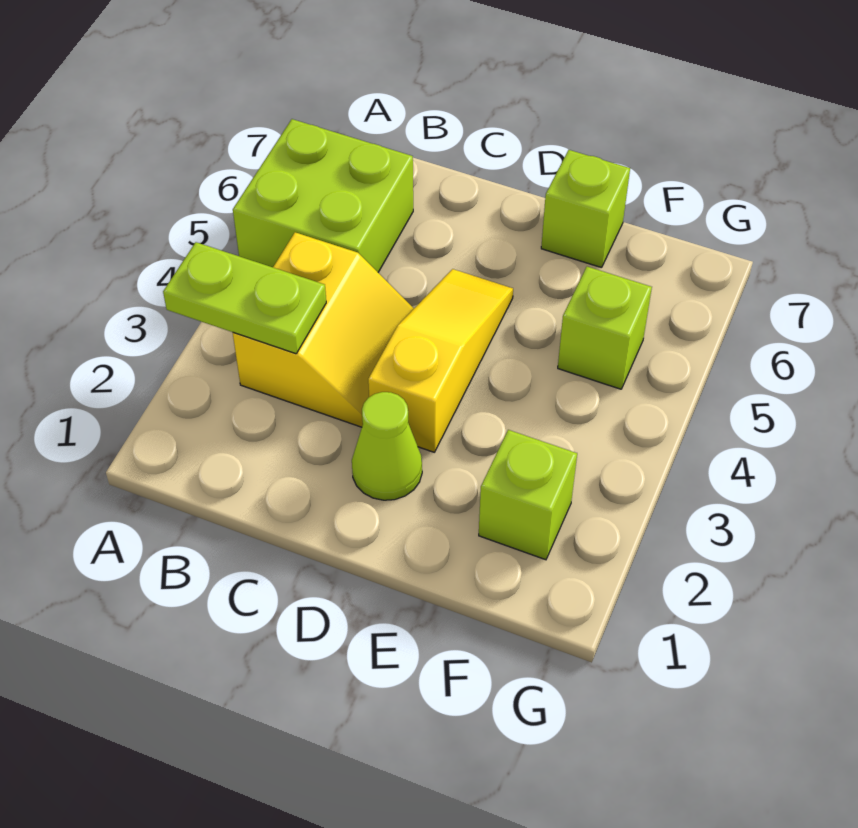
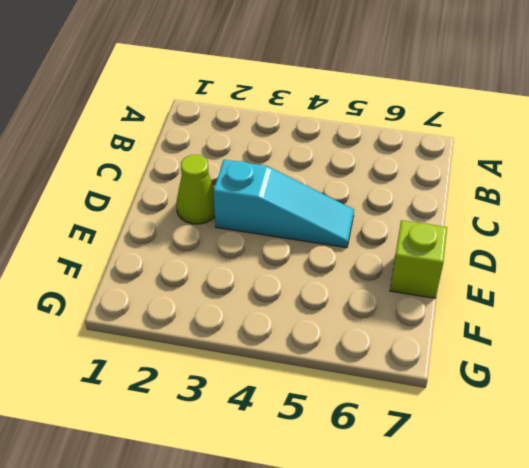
cyan slope D3:D5 level 1 top 3 -> yellow slope D3:D5 level 1 top 3
none -> lime brick A5:B6 level 1
none -> yellow slope B3:C4 level 1 top B

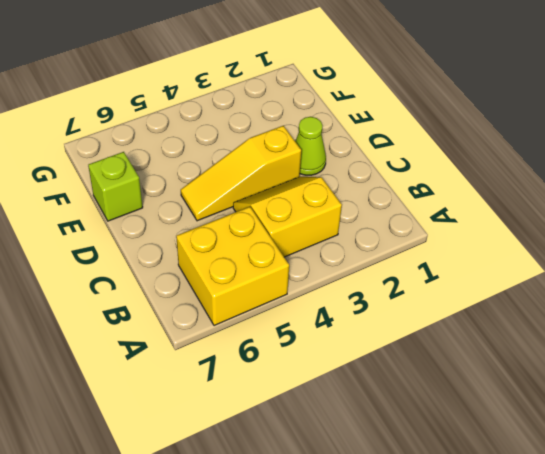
yellow brick A5:B6 level 1 -> lime brick A5:B6 level 1
none -> lime brick F2 level 1
none -> lime brick F5 level 1

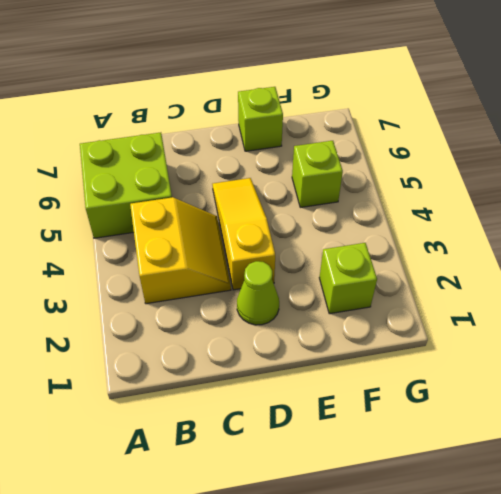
none -> lime plate A3:B3 level 2

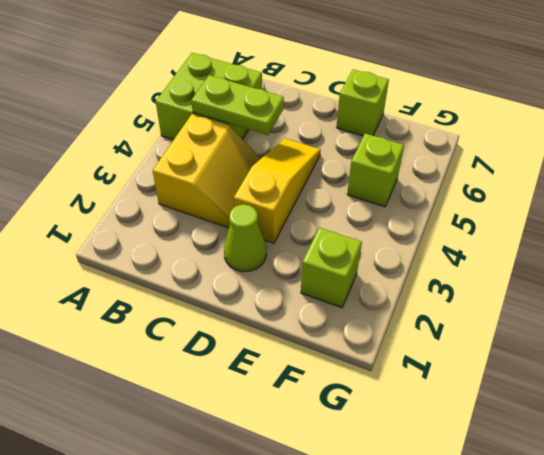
lime plate B5:C5 level 2 -> lime plate A3:B3 level 2

